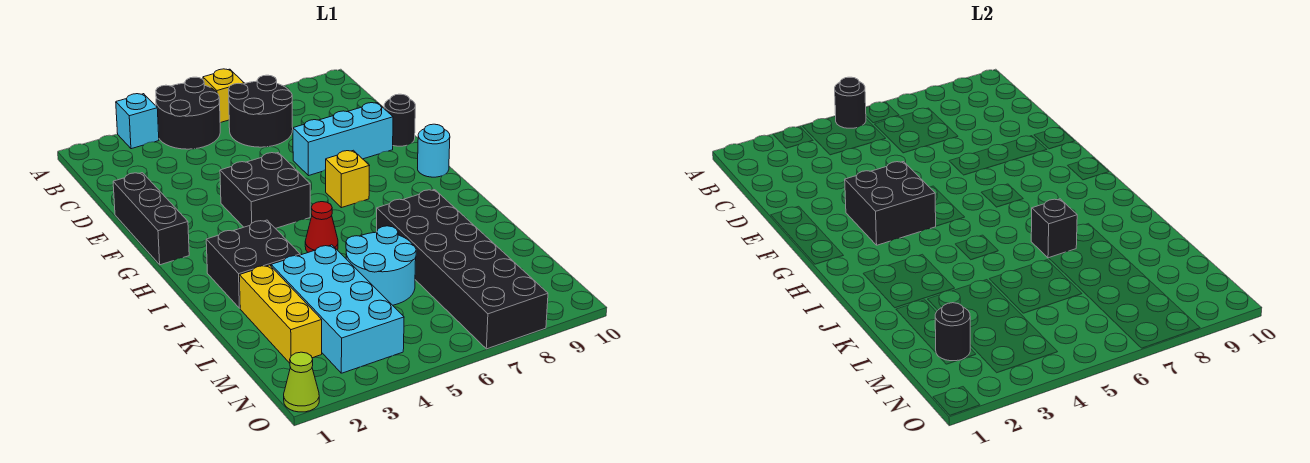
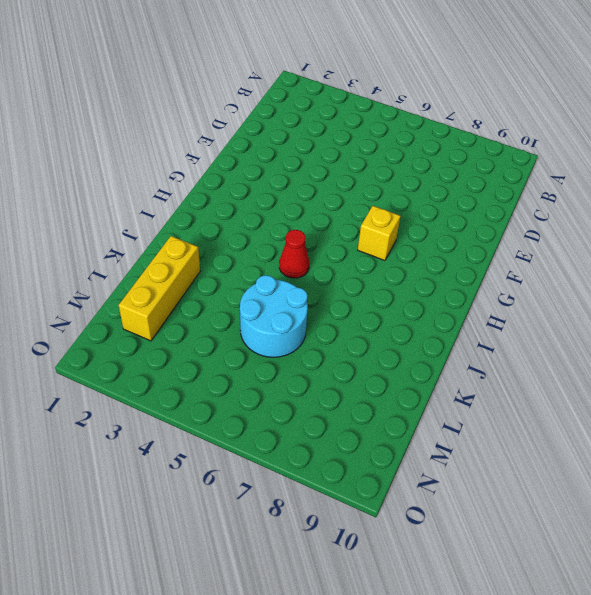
none -> cyan brick A3 level 1
none -> black round brick A4:B5 level 1
none -> yellow brick A6 level 1

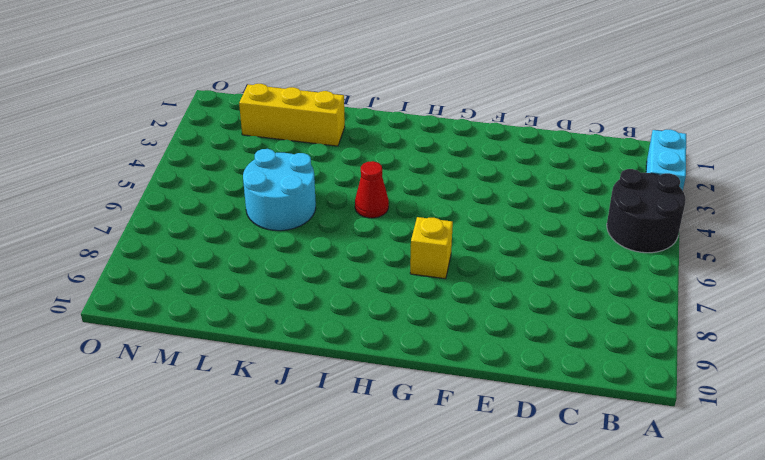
cyan brick A2:A3 level 1 -> cyan brick A3 level 1
none -> yellow brick A6 level 1
none -> black round brick B6:C7 level 1
none -> black brick E1:G1 level 1

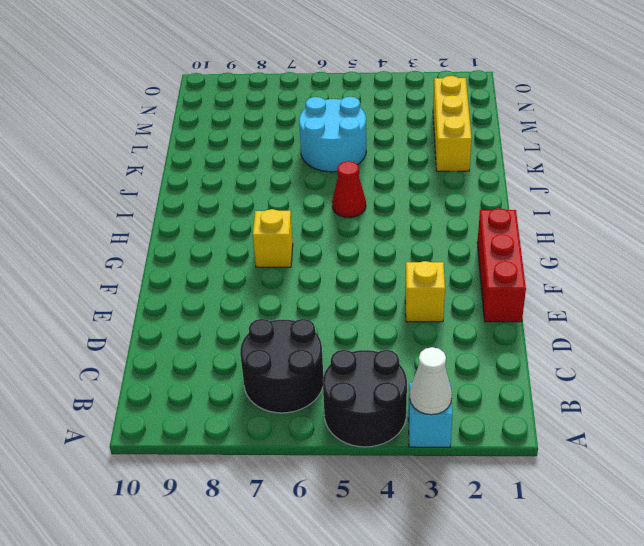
white cone A3 level 2 -> none
red brick E1:G1 level 1 -> black brick E1:G1 level 1
yellow brick E3 level 1 -> yellow brick A6 level 1
none -> cyan brick E7:E9 level 1
none -> black round brick E10 level 1
none -> black brick F4:G5 level 1

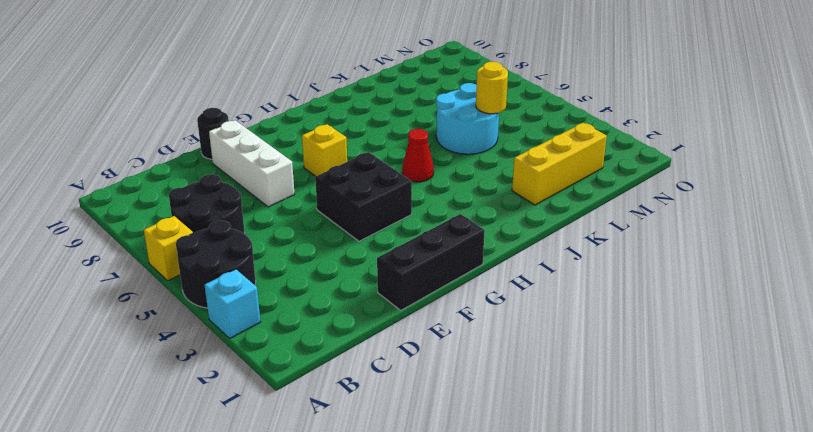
white brick E7:E9 level 1 -> cyan brick E7:E9 level 1
yellow round brick L5 level 2 -> none
none -> cyan round brick G10 level 1
none -> black brick I2:J3 level 1
none -> black brick J7:O8 level 1

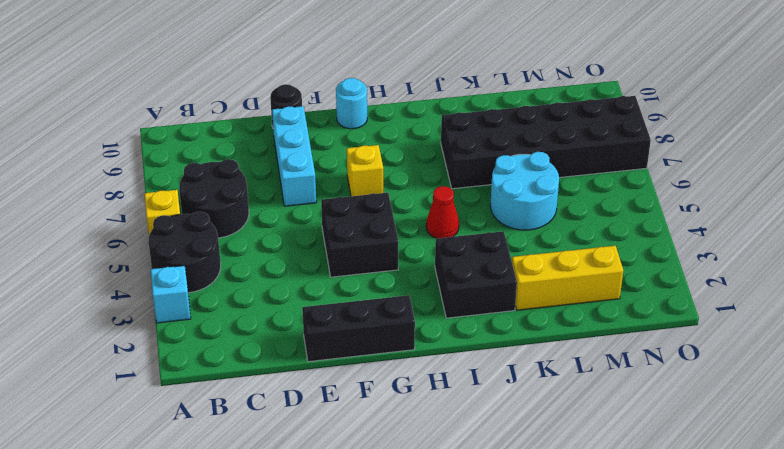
none -> cyan brick K3:N4 level 1
none -> lime cone O1 level 1
none -> black round brick A5 level 2

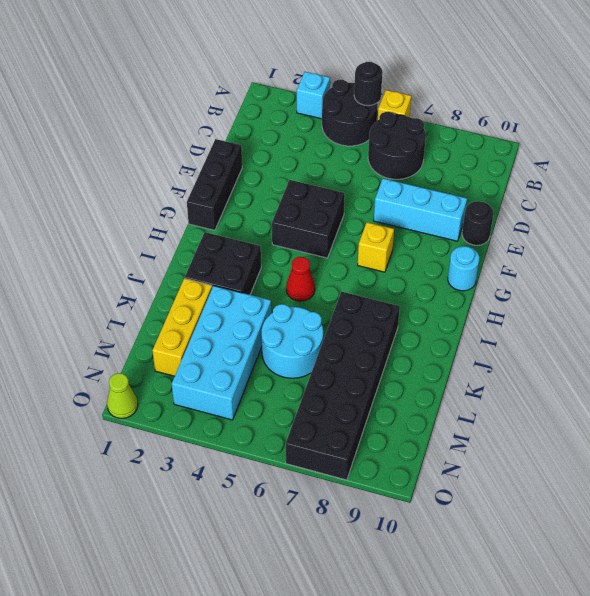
none -> black brick F3:G4 level 2
none -> black brick J7 level 2
none -> black round brick M2 level 2

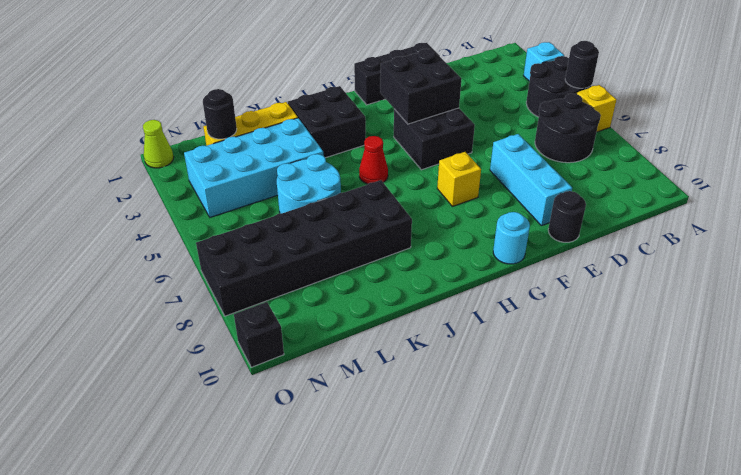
black brick O10 level 1 -> black brick J7 level 2

